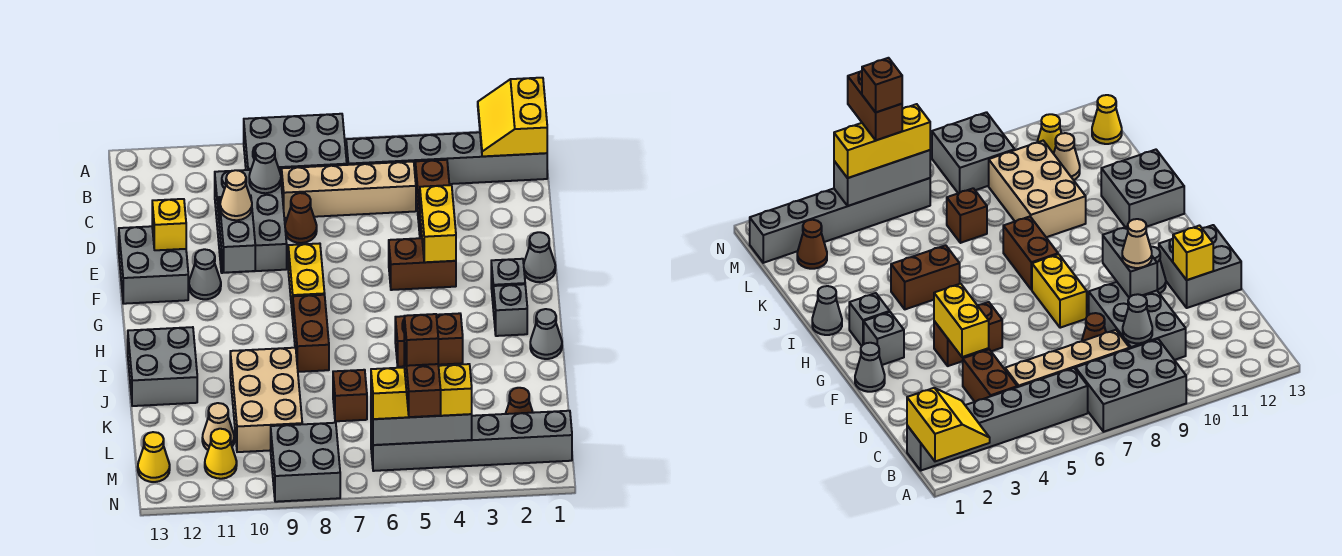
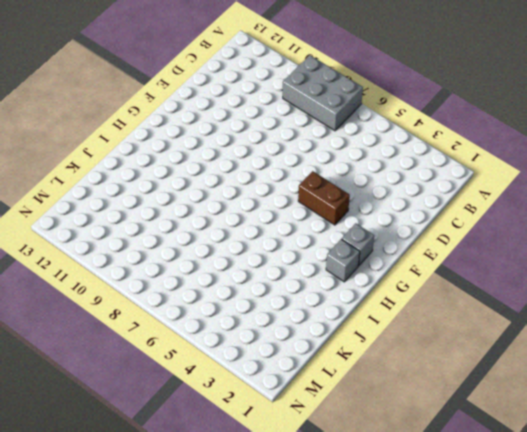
none -> grey brick B1:B6 level 1
none -> brown brick C4:D4 level 1
none -> tan brick C5:C8 level 1
none -> grey brick C9:E10 level 1

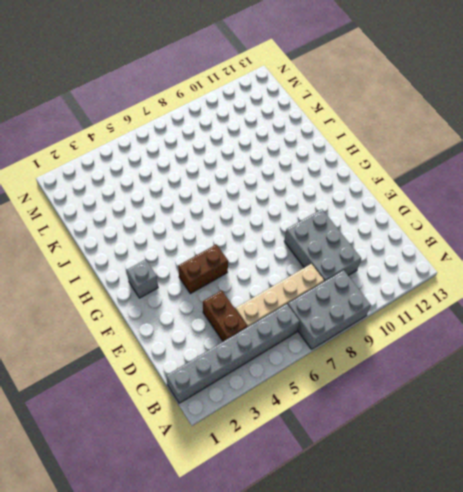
none -> brown cone D8 level 1
none -> grey brick E12:F13 level 1
none -> grey cone F1 level 1
none -> yellow brick F8:G8 level 1

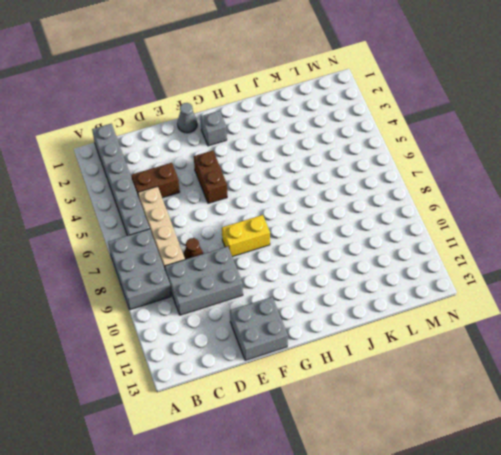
none -> grey cone F11 level 1
none -> grey brick H2 level 1
none -> brown brick H8:I8 level 1
none -> grey cone I1 level 1

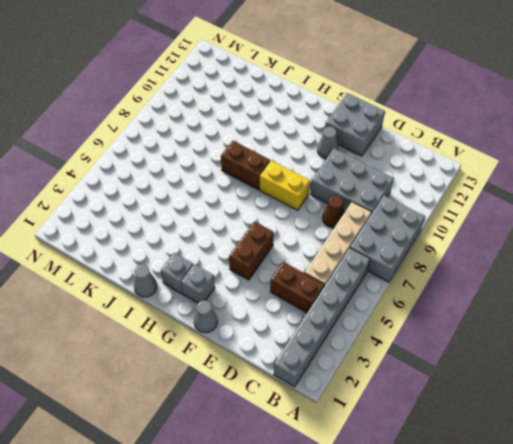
none -> brown brick I4:I5 level 1
none -> grey brick I12:J13 level 1
none -> tan brick J9:L10 level 1
none -> brown brick K7 level 1

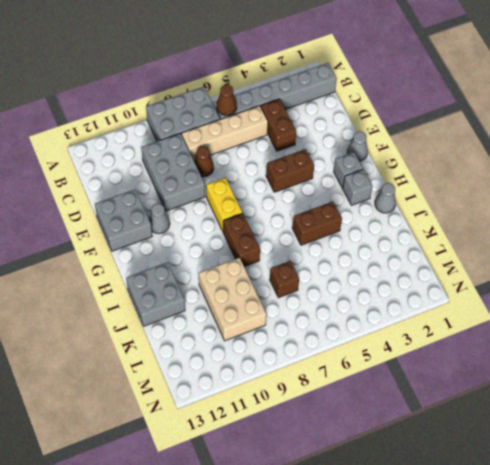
brown cone B6 level 2 -> brown cone L2 level 1
none -> tan cone L11 level 1
none -> grey brick M1:M6 level 1
none -> grey brick M8:N9 level 1
none -> yellow cone M11 level 1

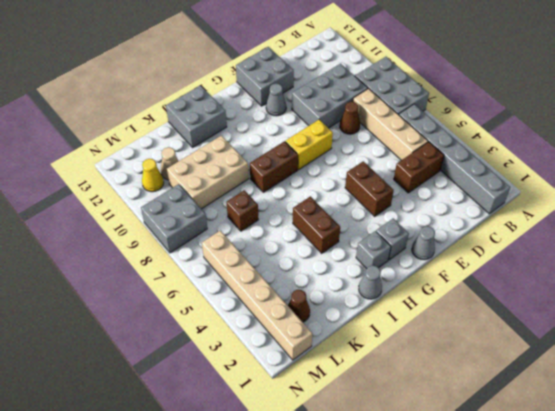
tan brick M1:M6 level 1 -> grey brick M1:M6 level 1
none -> yellow cone M13 level 1
none -> yellow slope A1:B2 level 2 top 1
none -> grey cone C9 level 2
none -> yellow brick E4:F4 level 2

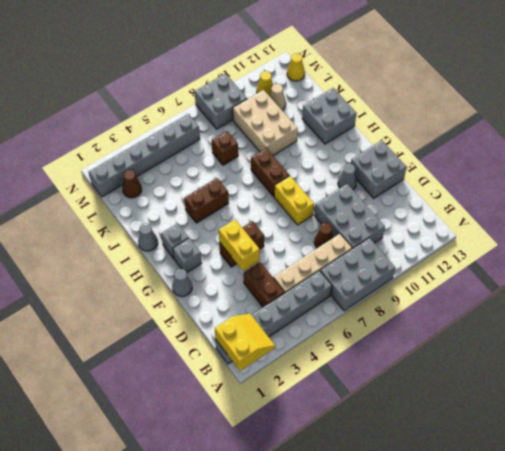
none -> grey cone C9 level 2
none -> grey brick E10:F10 level 2
none -> yellow brick E12 level 2
none -> grey brick M4:M6 level 2

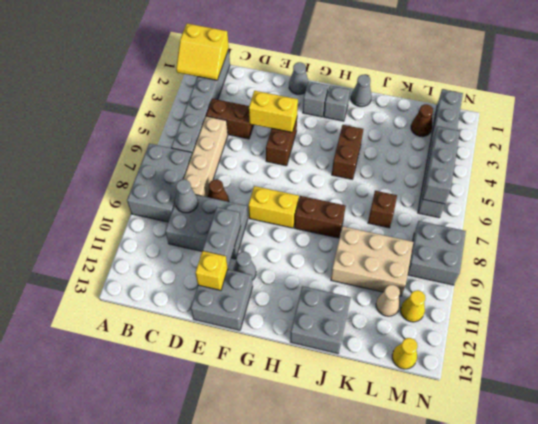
grey brick E10:E11 level 2 -> grey brick E10:F10 level 2
none -> tan cone E10 level 3
none -> yellow brick M4:M6 level 3
none -> brown brick M5:N5 level 4
none -> brown brick M5 level 5

